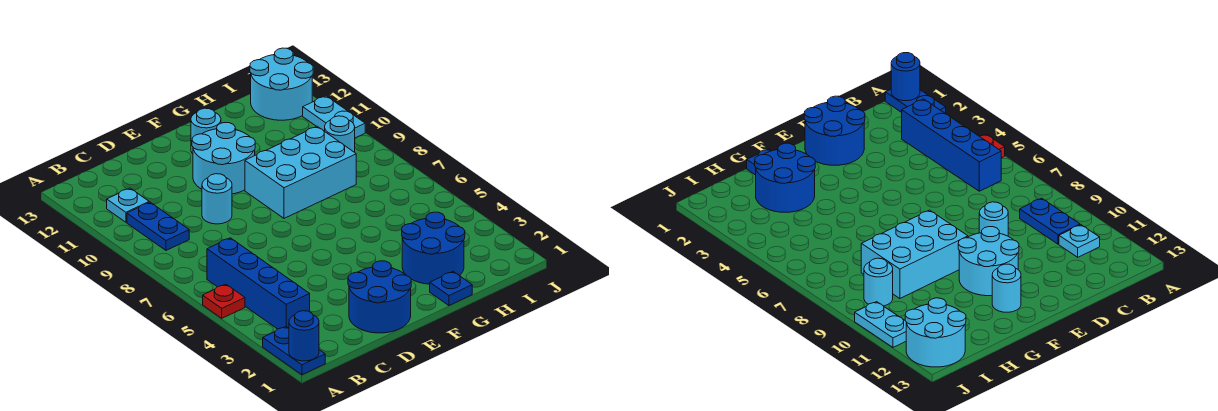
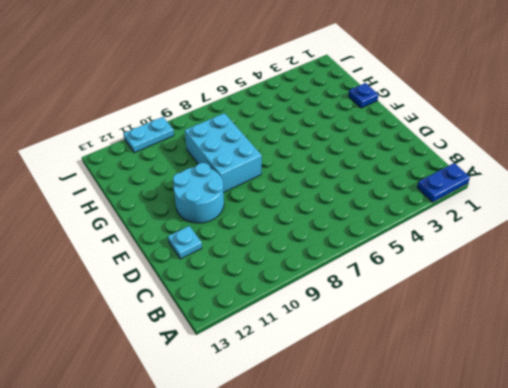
cyan plate D12 level 1 -> cyan plate B11 level 1
none -> red plate A5 level 1
none -> blue brick B3:B6 level 1
none -> blue plate B9:B10 level 1

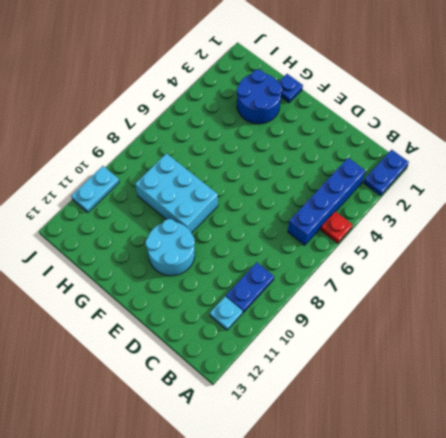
none -> blue round brick D1:E2 level 1
none -> cyan round brick D9 level 1
none -> cyan round brick F12 level 1

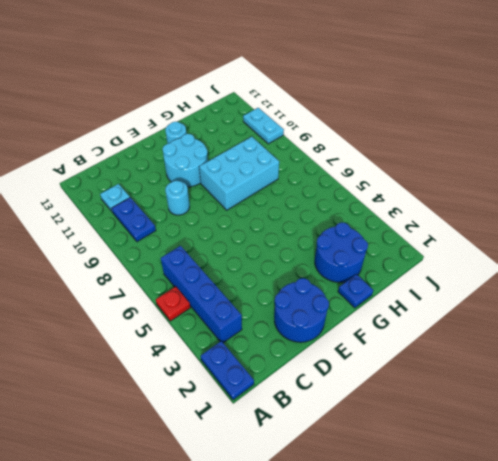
none -> cyan round brick I9 level 1
none -> cyan round brick I12:J13 level 1
none -> blue round brick A1 level 2

